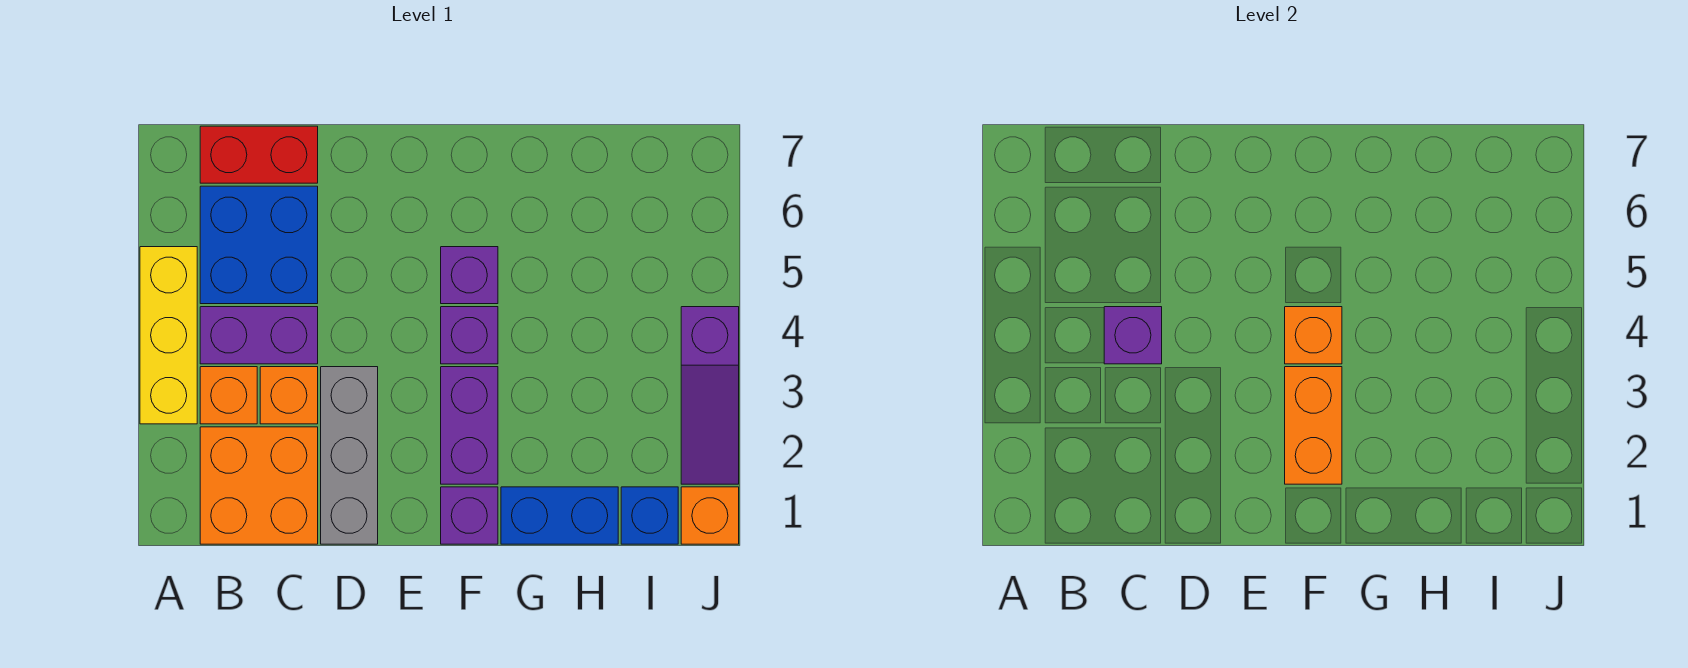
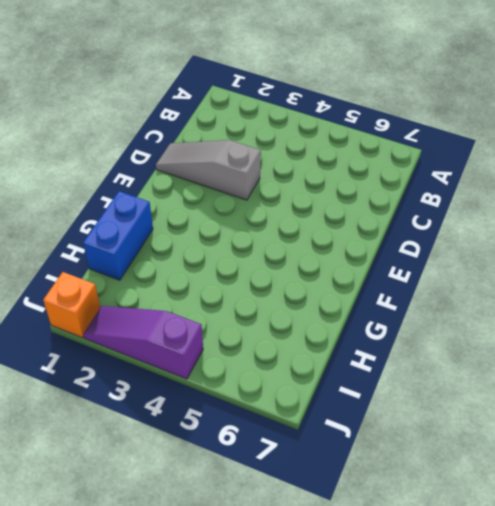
grey slope D1:D3 level 1 top 3 -> grey brick D1:D3 level 1
none -> yellow brick A3:A5 level 1
none -> orange brick B1:C2 level 1
none -> orange brick B3 level 1

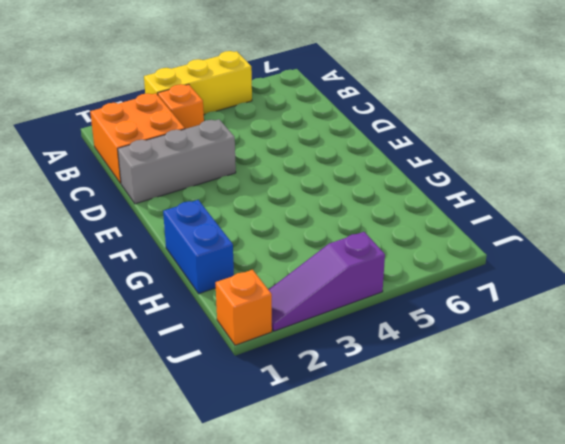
none -> purple brick B4:C4 level 1
none -> blue brick B5:C6 level 1
none -> red brick B7:C7 level 1

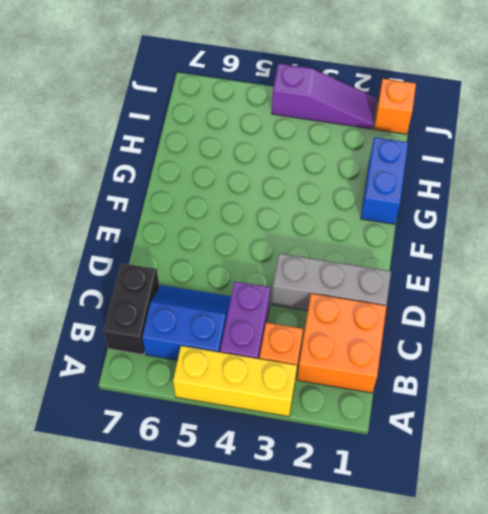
blue slope B5:C6 level 1 top B -> blue brick B5:C6 level 1
black brick B7:C7 level 1 -> red brick B7:C7 level 1
none -> orange brick C3 level 1
none -> purple brick F1 level 1
none -> purple brick F2:F3 level 1

